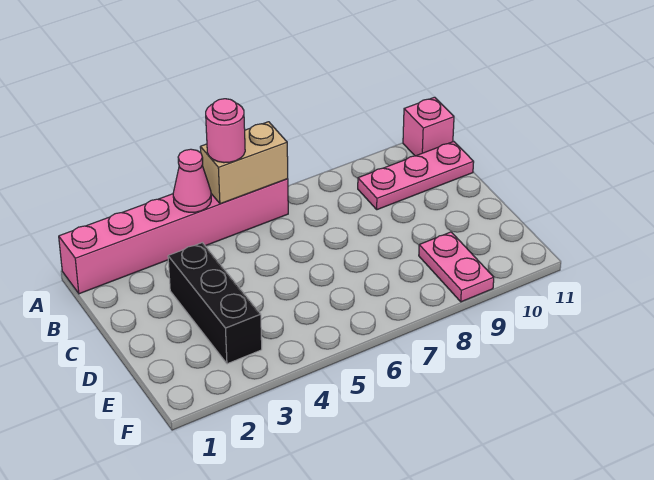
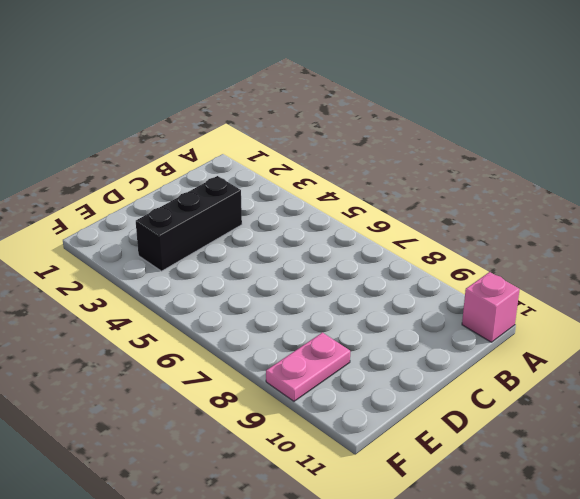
none -> pink brick A1:A6 level 1
none -> pink plate B9:B11 level 1

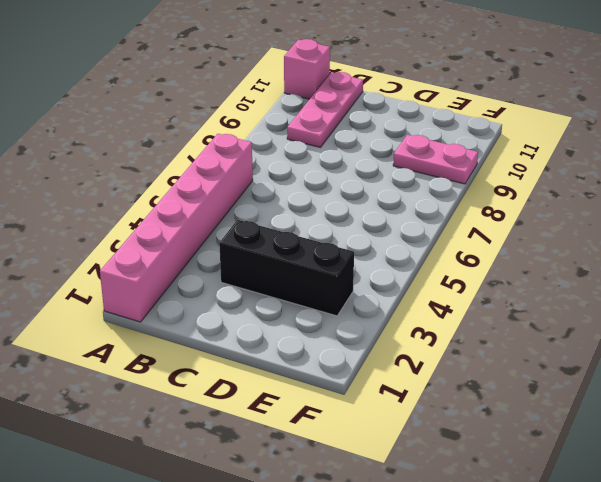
none -> pink cone A4 level 2
none -> tan brick A5:A6 level 2

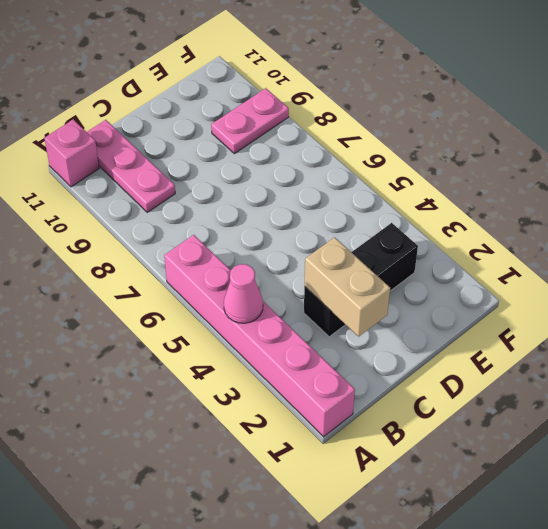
tan brick C2:C3 level 2 -> tan brick A5:A6 level 2
none -> pink round brick A5 level 3

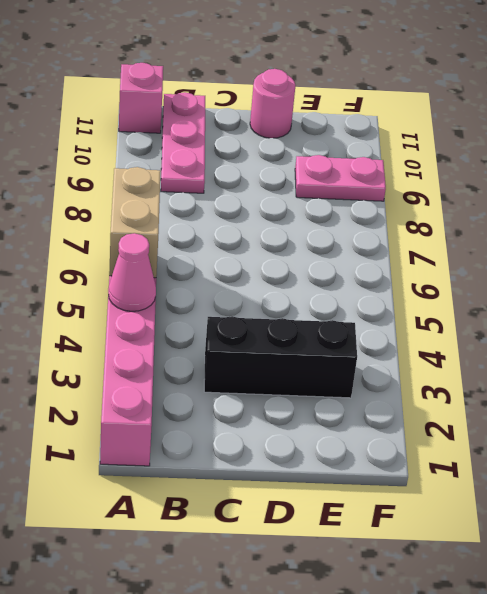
pink round brick D11 level 1 -> pink round brick A5 level 3

